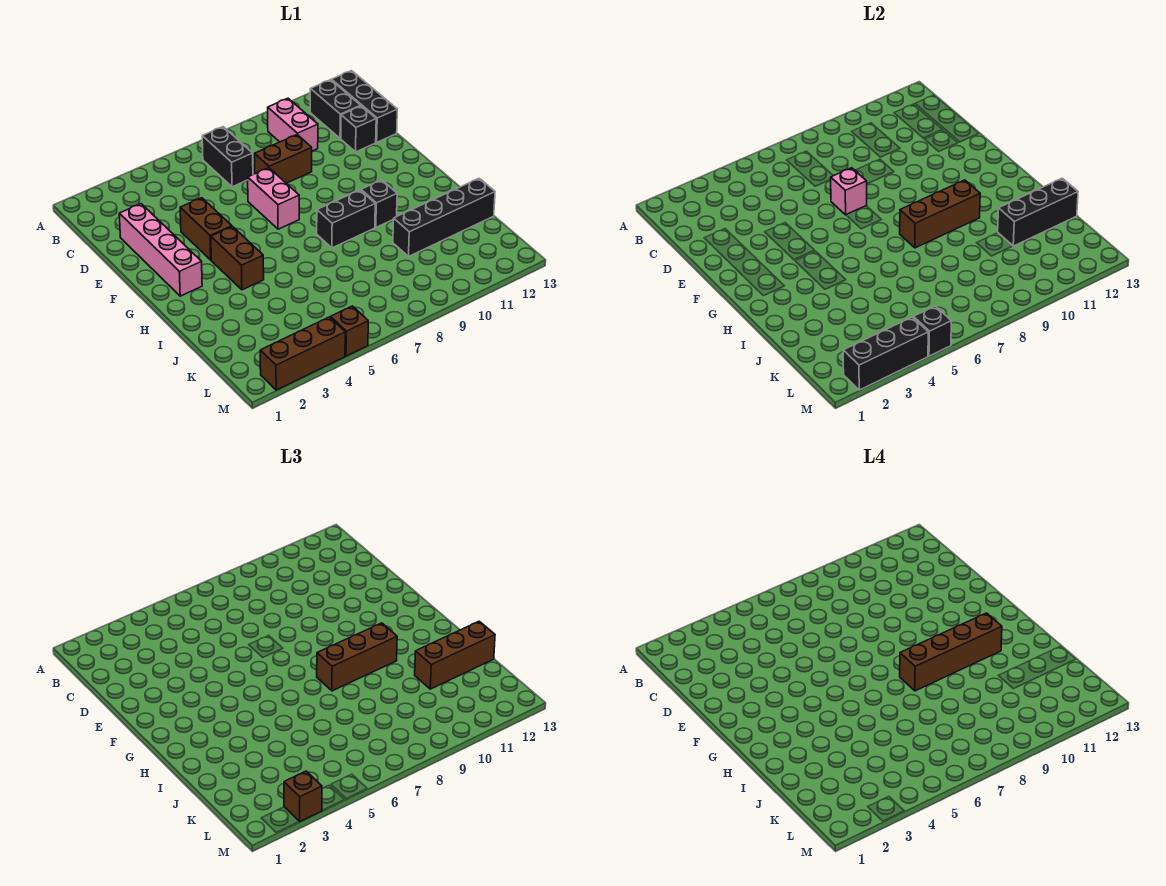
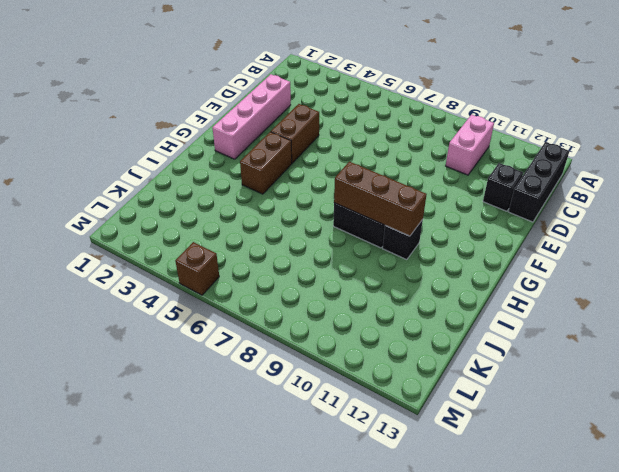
none -> black brick B7:C7 level 1
none -> black brick B12:C12 level 1
none -> brown brick D8:D9 level 1

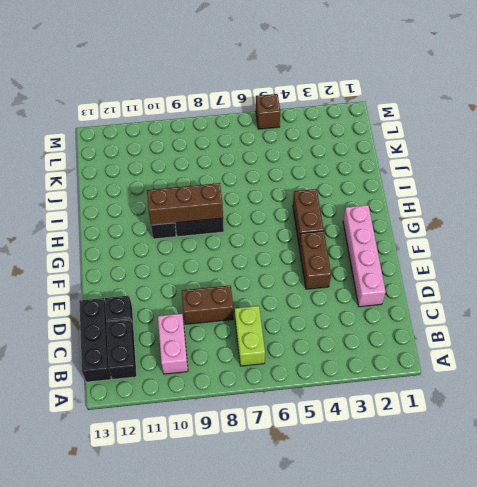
lime brick B7:C7 level 1 -> black brick B7:C7 level 1
none -> pink brick E7:F7 level 1
none -> black brick J10:J13 level 1
none -> brown brick M2:M4 level 1

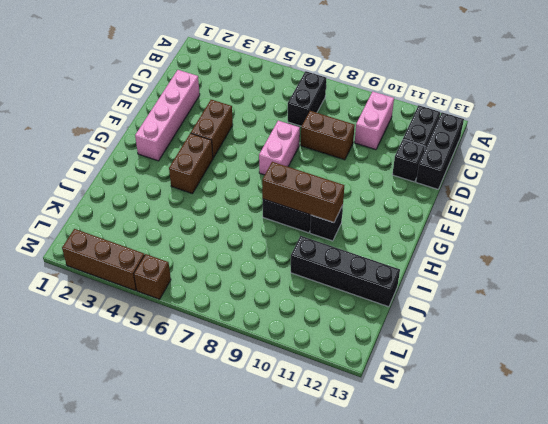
none -> pink brick E7 level 2
none -> black brick J11:J13 level 2
none -> black brick M2:M4 level 2

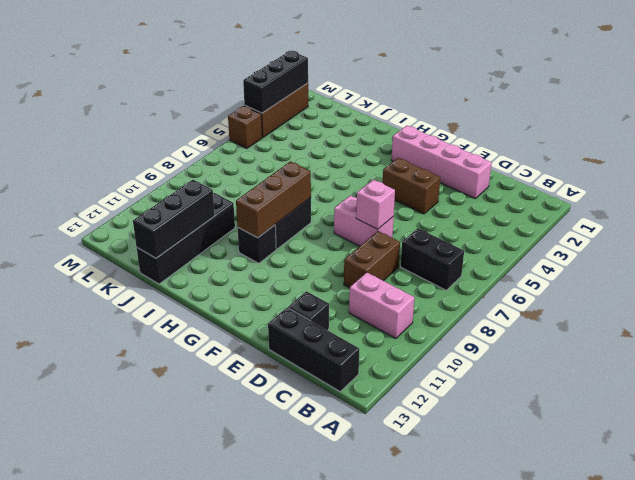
none -> black brick B12:C12 level 1
none -> brown brick G4:H4 level 1
none -> black brick M5 level 2

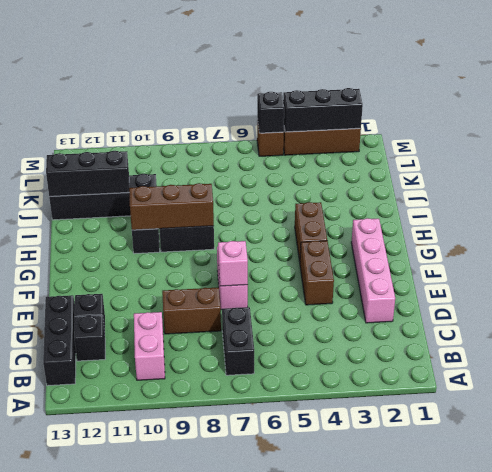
black brick C12 level 1 -> black brick B12:C12 level 1
none -> brown brick H8:H10 level 3
none -> brown brick J11:J13 level 3
none -> brown brick M3 level 3

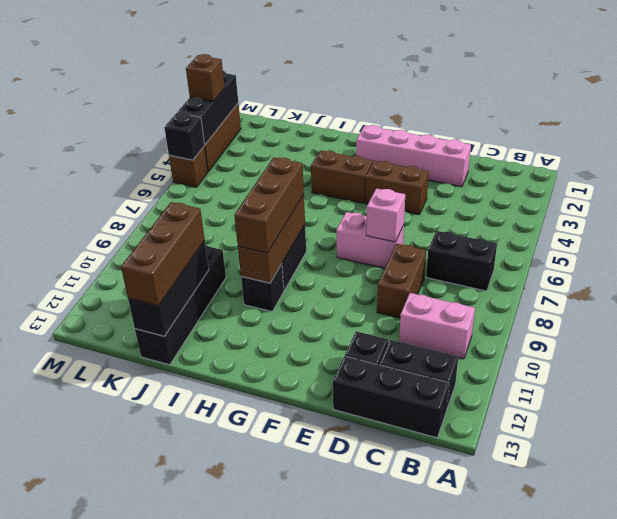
none -> brown brick H8:H11 level 4

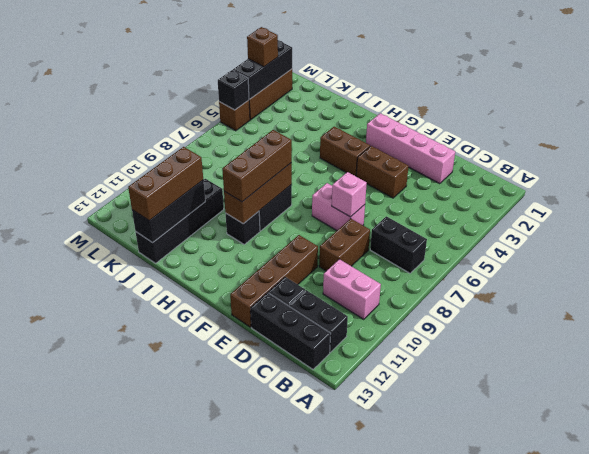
brown brick E10:E13 level 1 -> brown brick H8:H11 level 4

